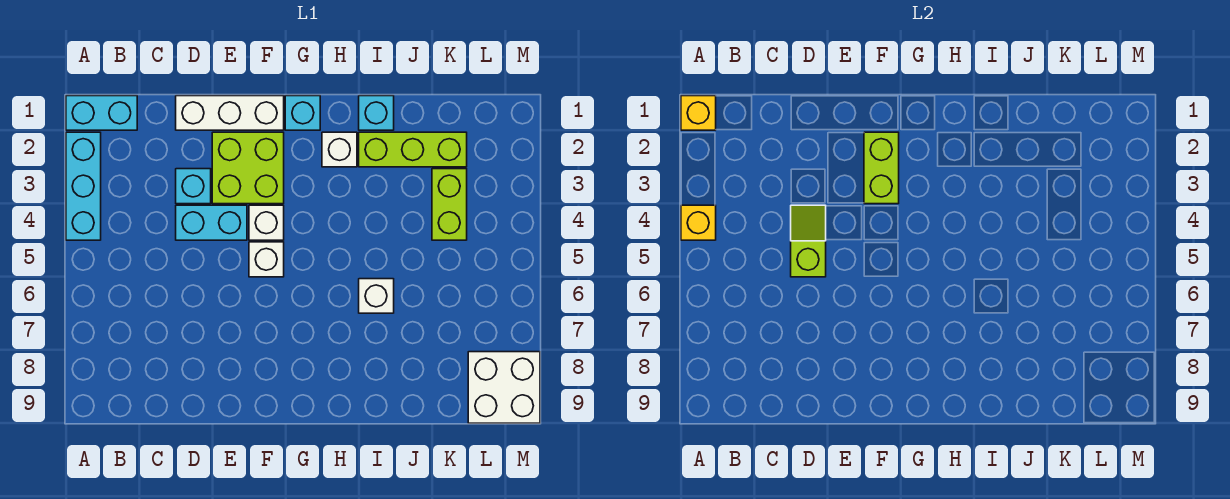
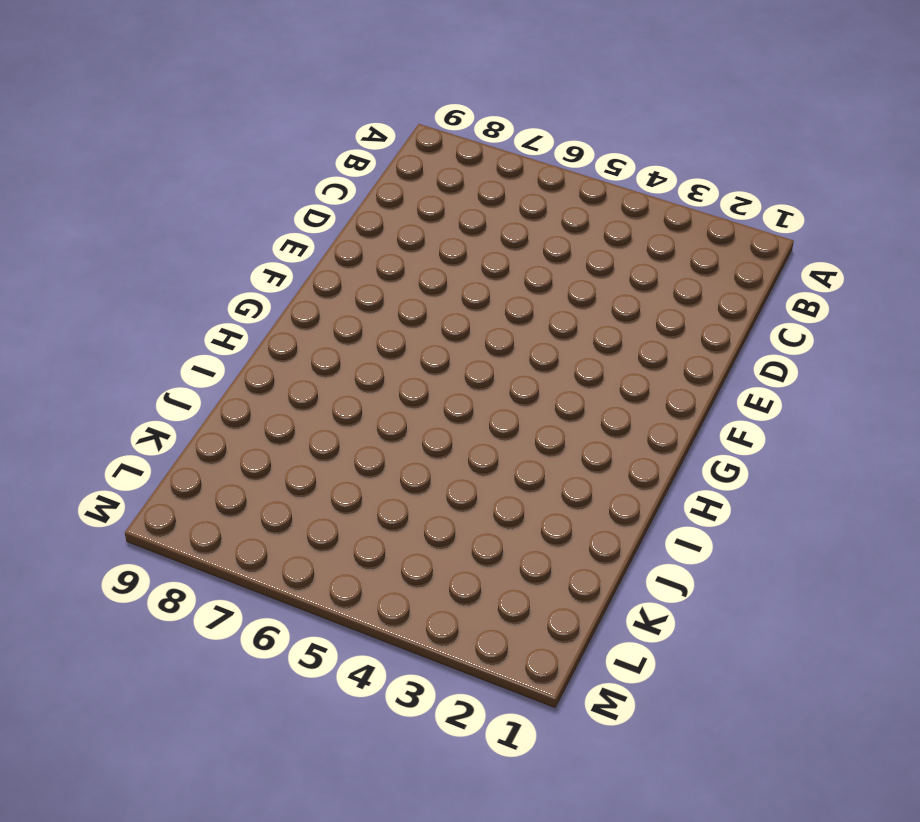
none -> cyan brick A1:B1 level 1
none -> cyan brick A2:A4 level 1
none -> white brick D1:F1 level 1

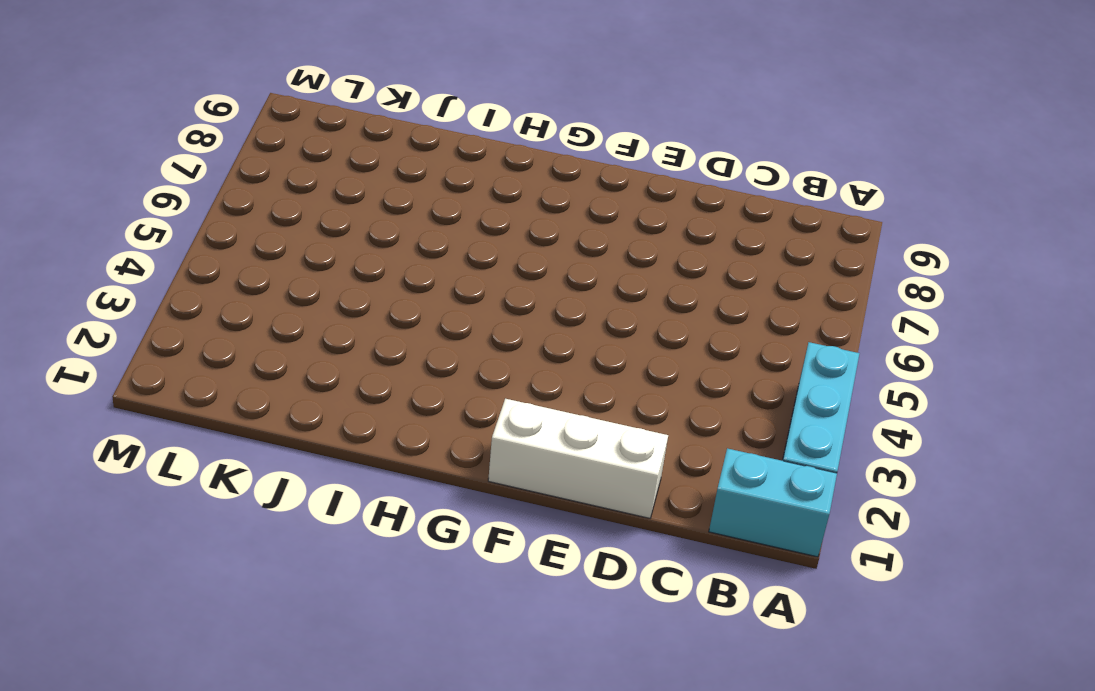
none -> cyan brick D3 level 1
none -> cyan brick D4:E4 level 1
none -> lime brick E2:F3 level 1

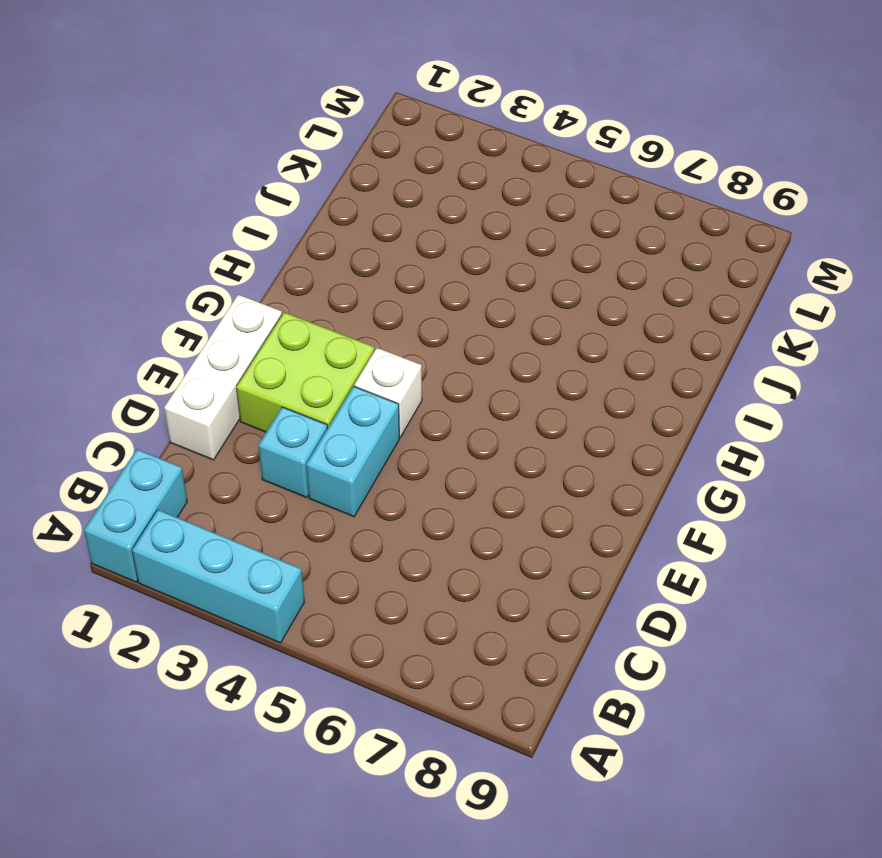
none -> white brick F5 level 1
none -> cyan brick G1 level 1
none -> white brick H2 level 1

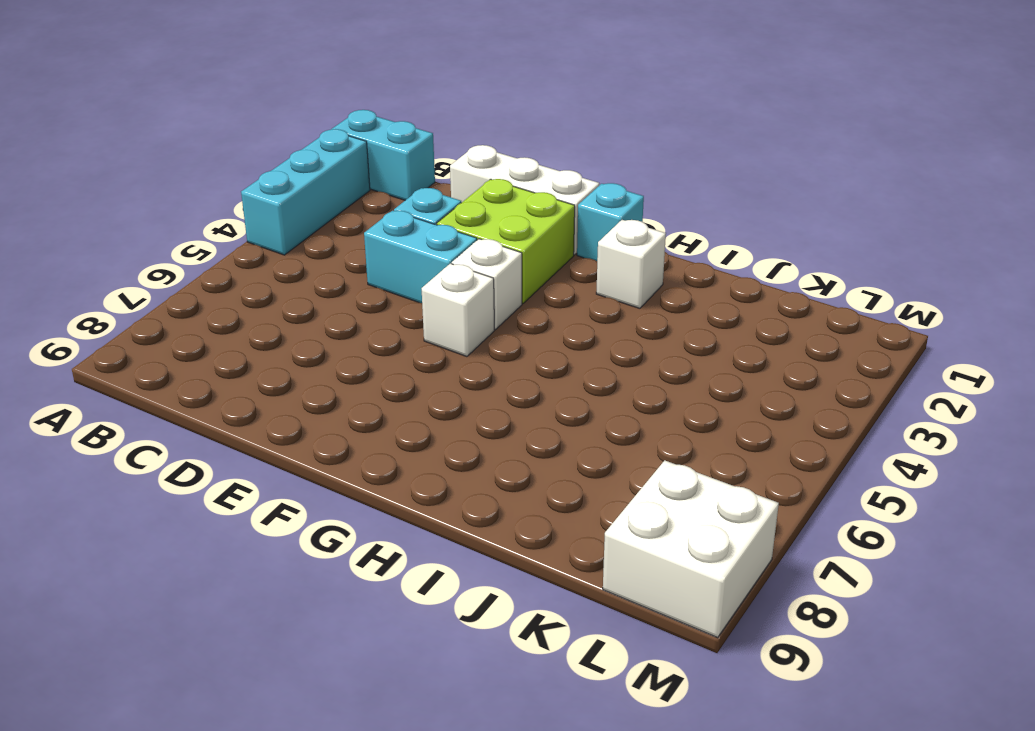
none -> cyan brick I1 level 1
none -> lime brick I2:K2 level 1
none -> white brick I6 level 1

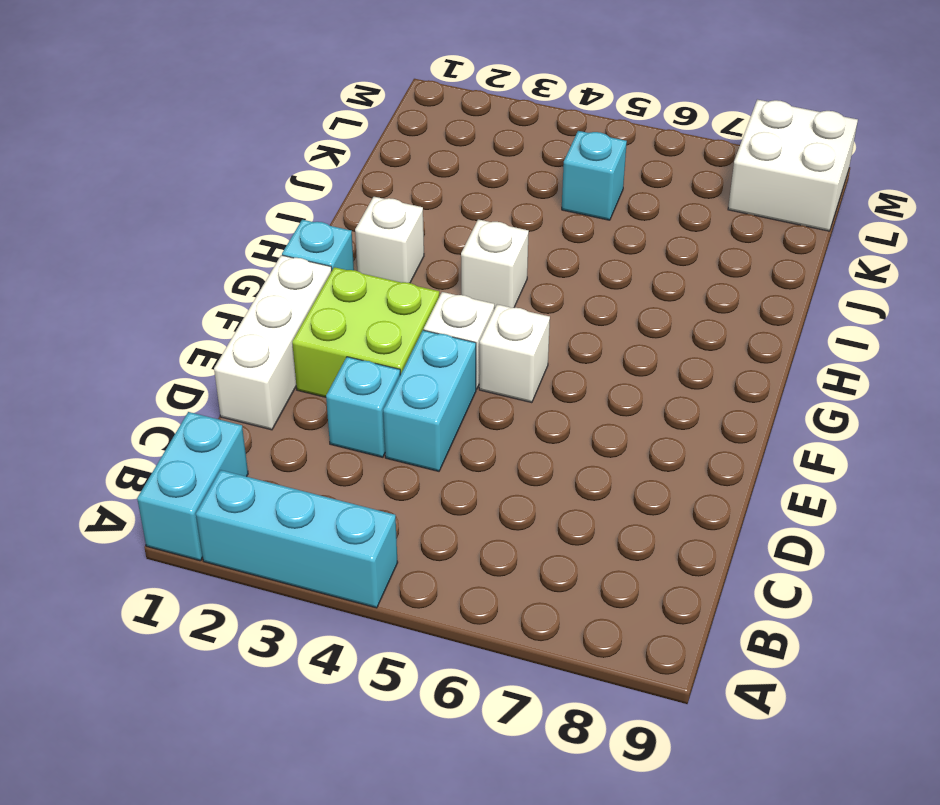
white brick H4 level 1 -> white brick I6 level 1
cyan brick K5 level 1 -> cyan brick I1 level 1
none -> lime brick I2:K2 level 1
none -> lime brick K3:K4 level 1
none -> yellow brick A1 level 2

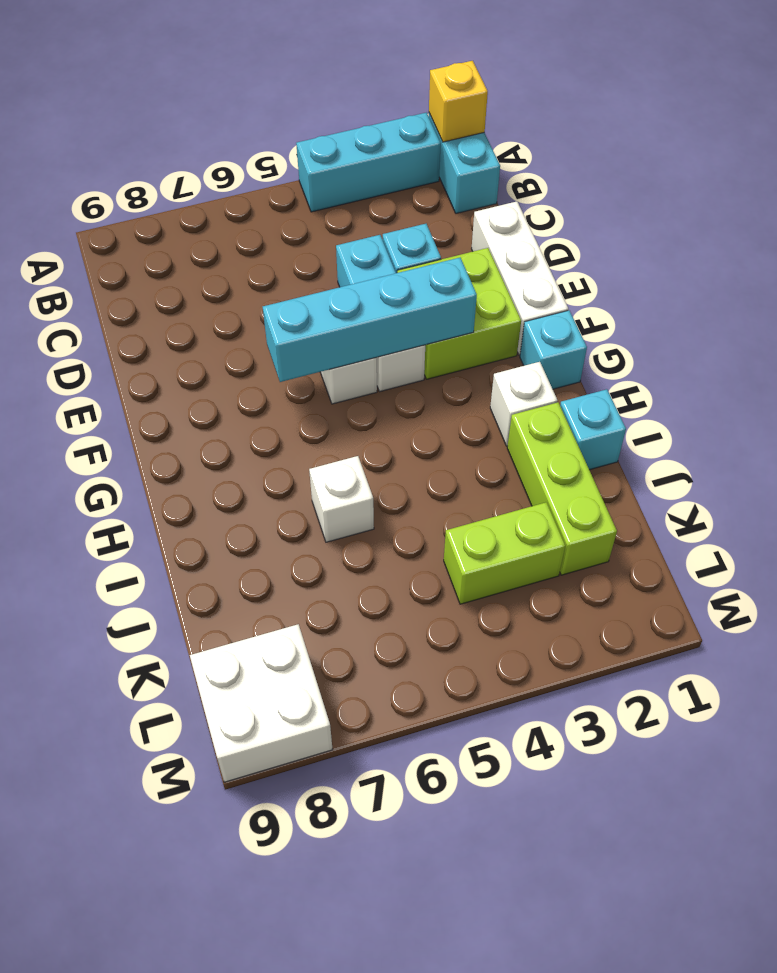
cyan brick F3:F6 level 2 -> lime brick F2:F3 level 2
none -> yellow brick A4 level 2
none -> lime slope D4:D5 level 2 top 5

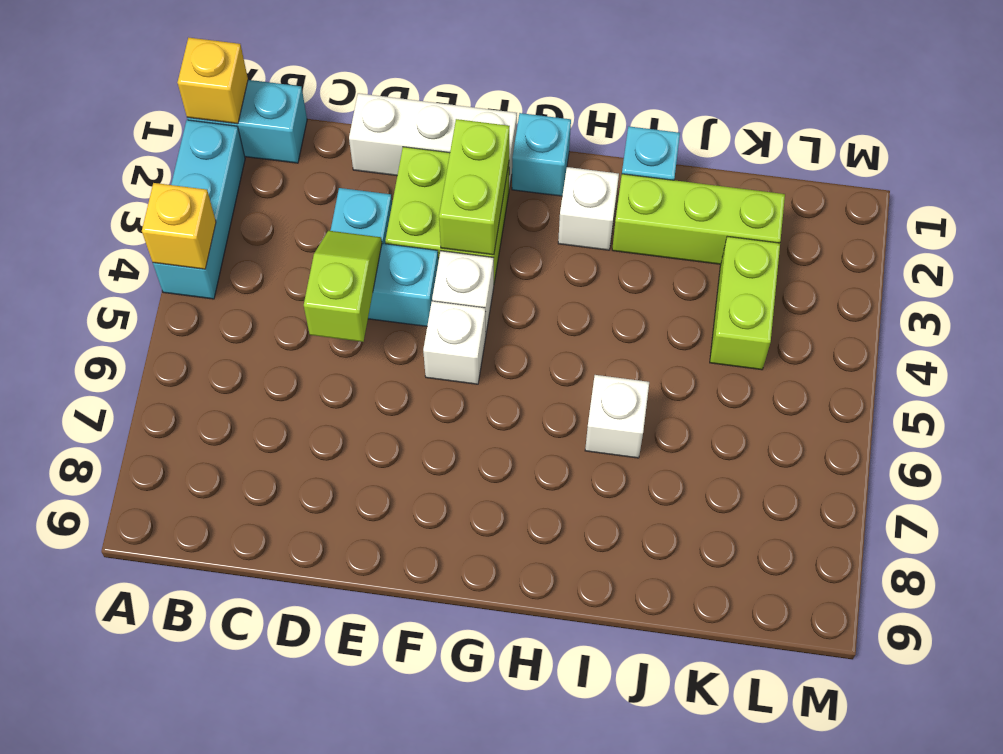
none -> white brick L8:M9 level 1

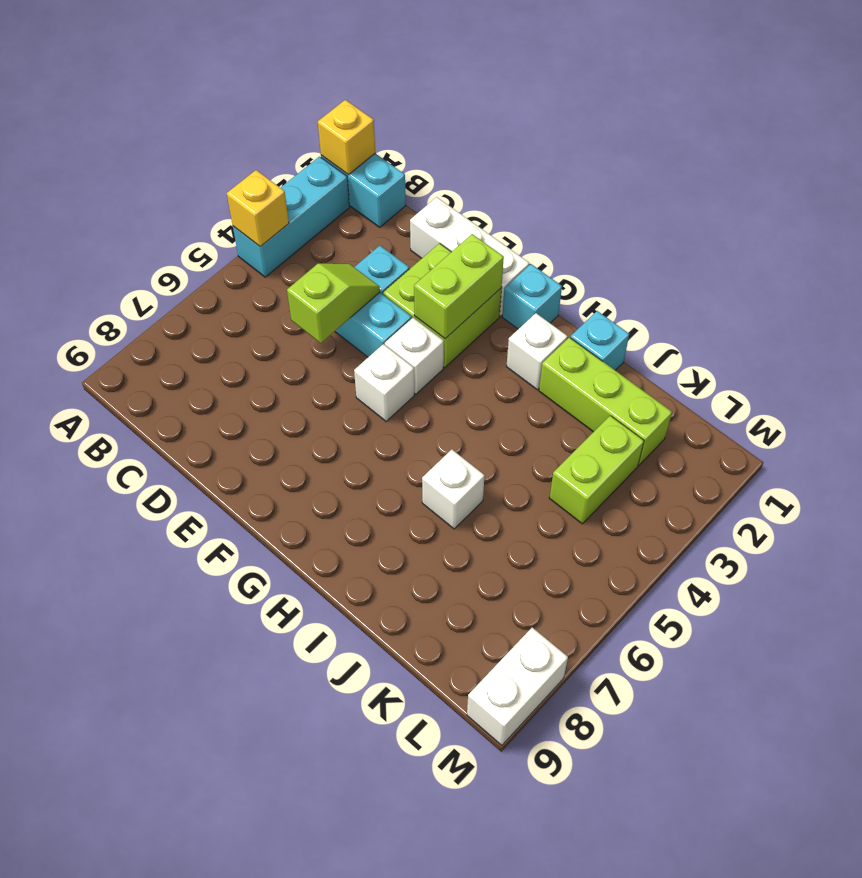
white brick M8:M9 level 1 -> white brick L8:M9 level 1

